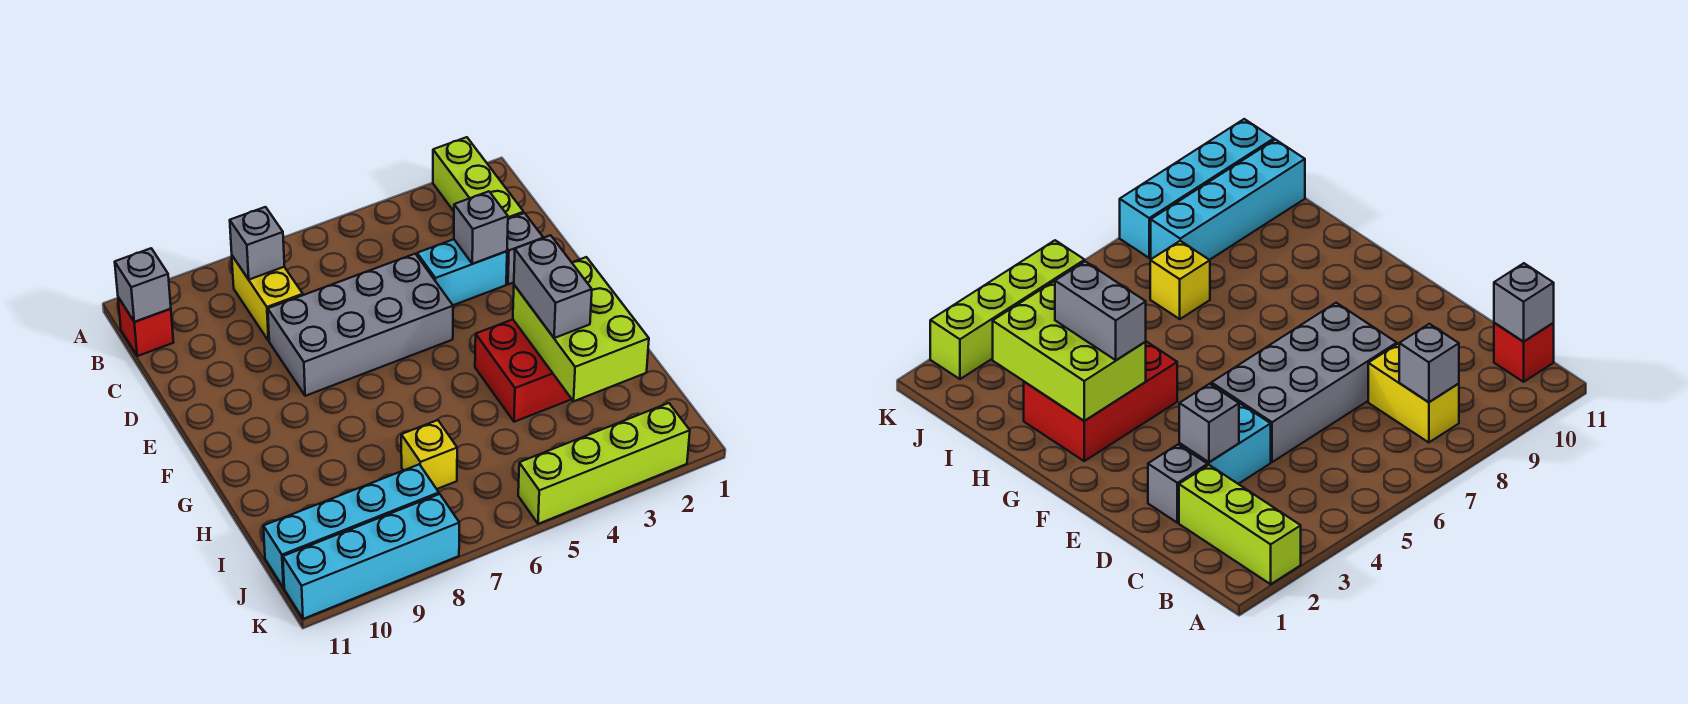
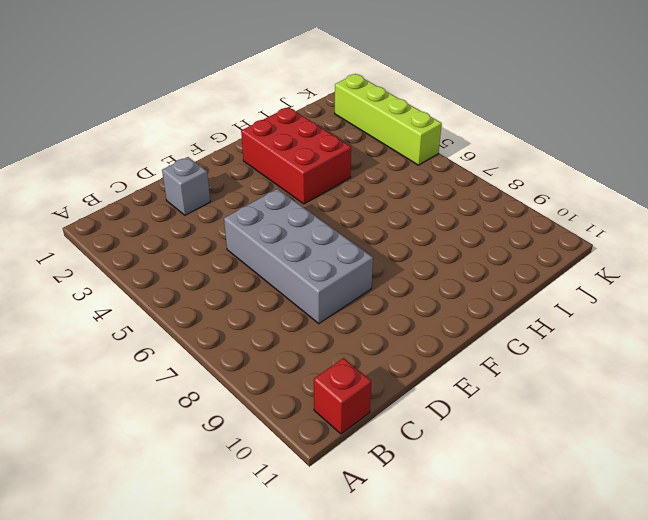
none -> lime brick A2:C2 level 1
none -> yellow brick B8:C8 level 1
none -> cyan brick D3:D4 level 1

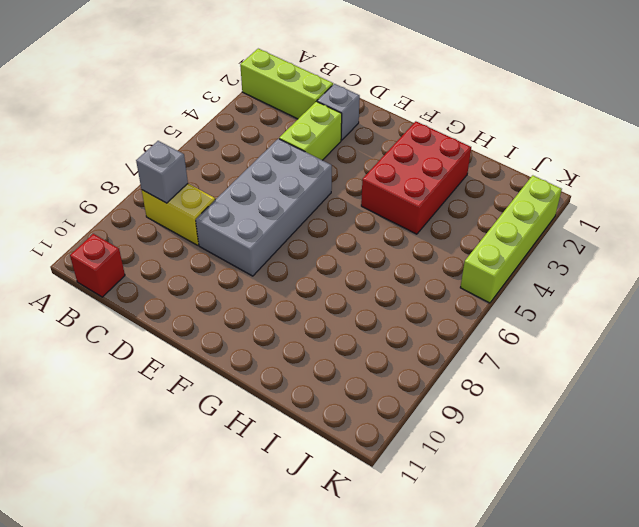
lime brick D3:D4 level 1 -> cyan brick D3:D4 level 1
none -> yellow brick I7 level 1
none -> cyan brick J8:J11 level 1
none -> cyan brick K8:K11 level 1

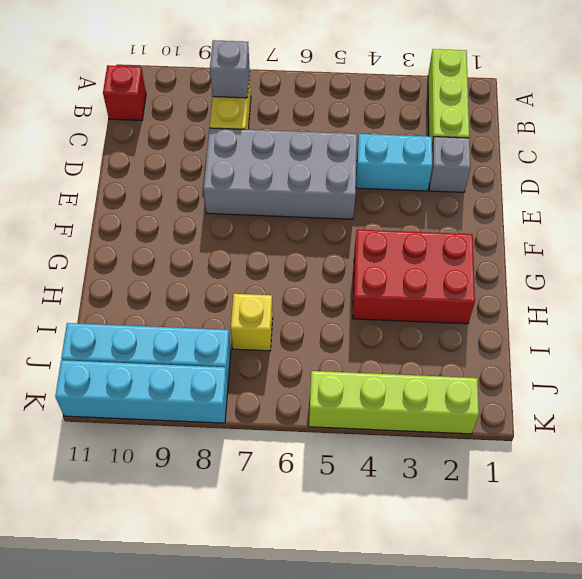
none -> grey brick B11 level 2
none -> grey brick D3 level 2
none -> lime brick G2:I3 level 2

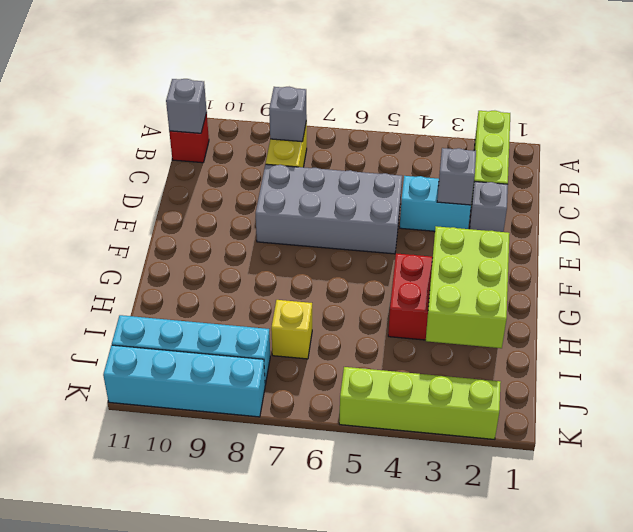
none -> grey brick G3:H3 level 3

